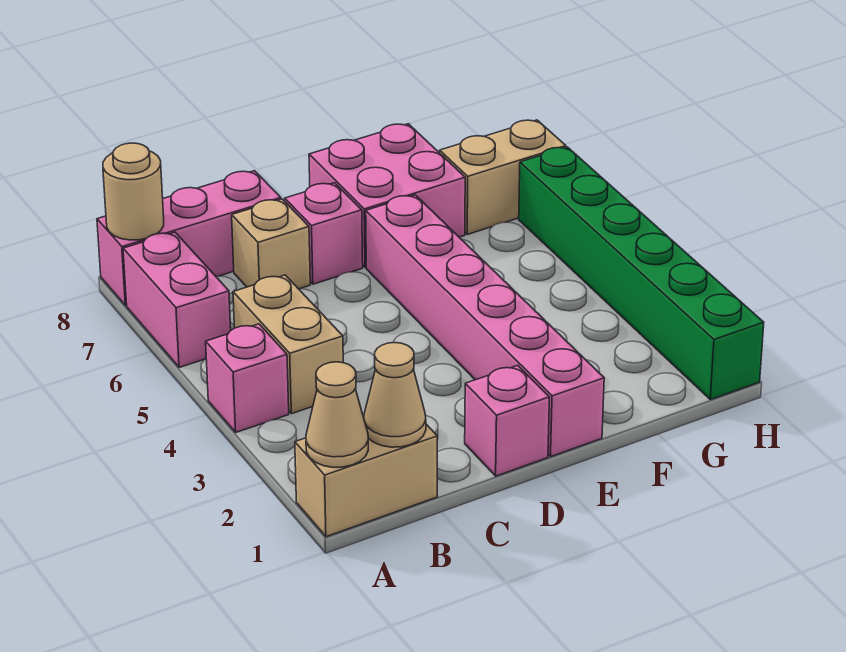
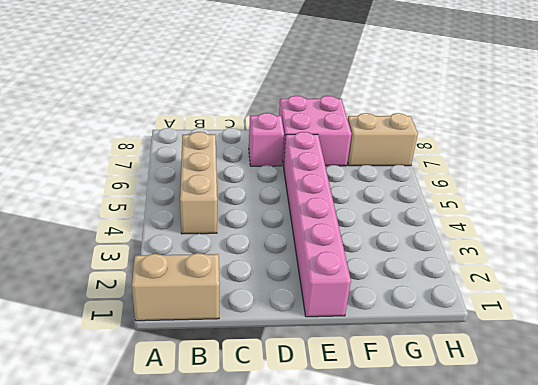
tan brick B4:B6 level 1 -> tan brick B4:B5 level 1
none -> pink brick A4 level 1
none -> pink brick A6:A7 level 1
none -> pink brick A8:C8 level 1

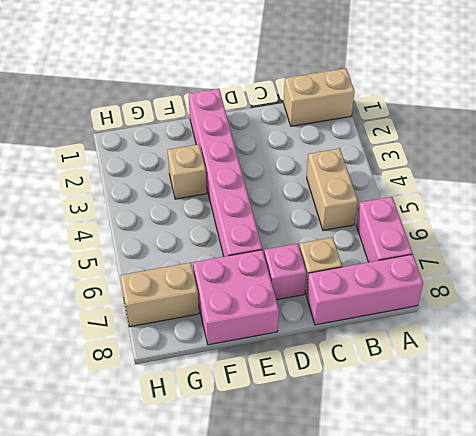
tan brick F3 level 1 -> none
none -> pink brick A4 level 1
none -> pink brick D1 level 1
none -> green brick H1:H6 level 1

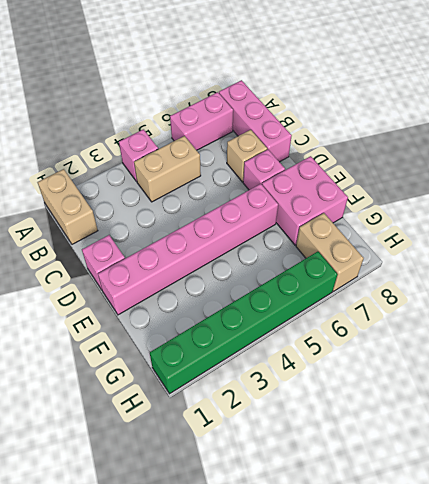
none -> tan cone A1 level 2
none -> tan round brick A8 level 2
none -> tan cone B1 level 2

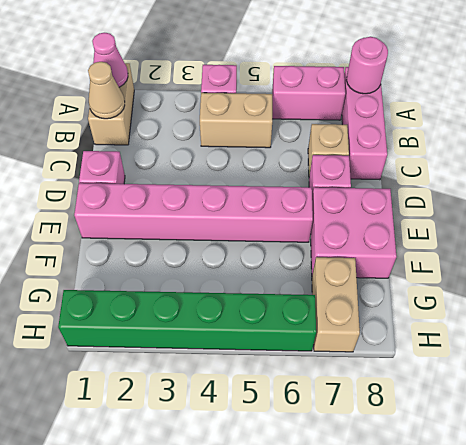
pink cone A1 level 2 -> tan cone A1 level 2
pink round brick A8 level 2 -> tan round brick A8 level 2

